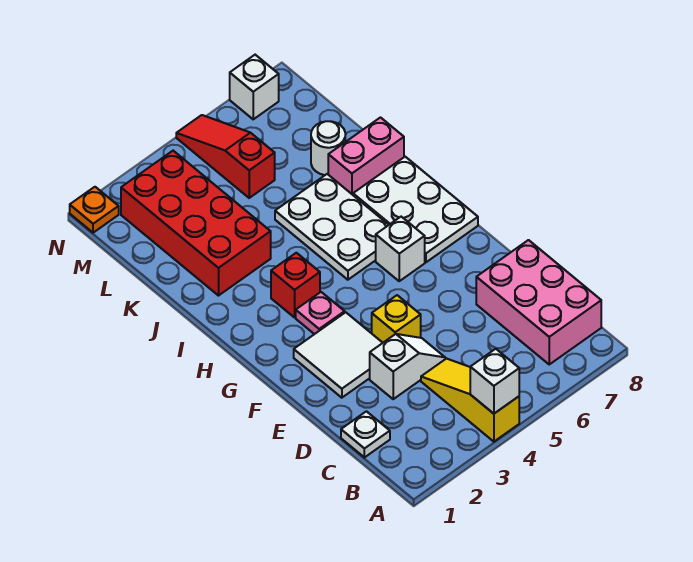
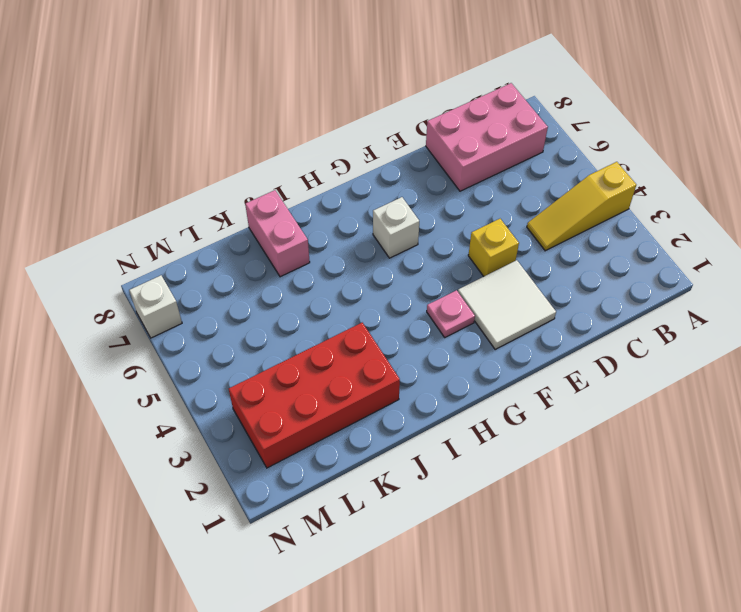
none -> white plate C1 level 1
none -> white slope D3:D4 level 1 top 3
none -> white plate G7:I8 level 1

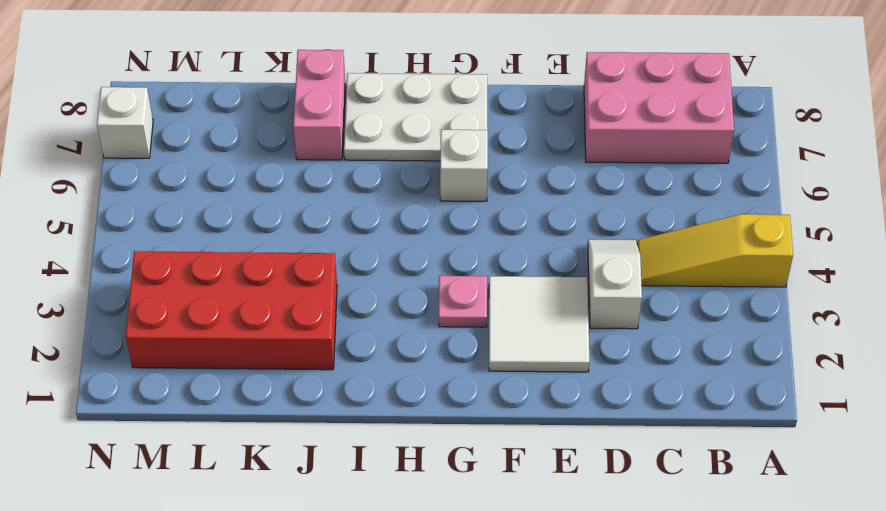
none -> white plate C1 level 1
none -> yellow brick E4 level 1
none -> red brick H3 level 1

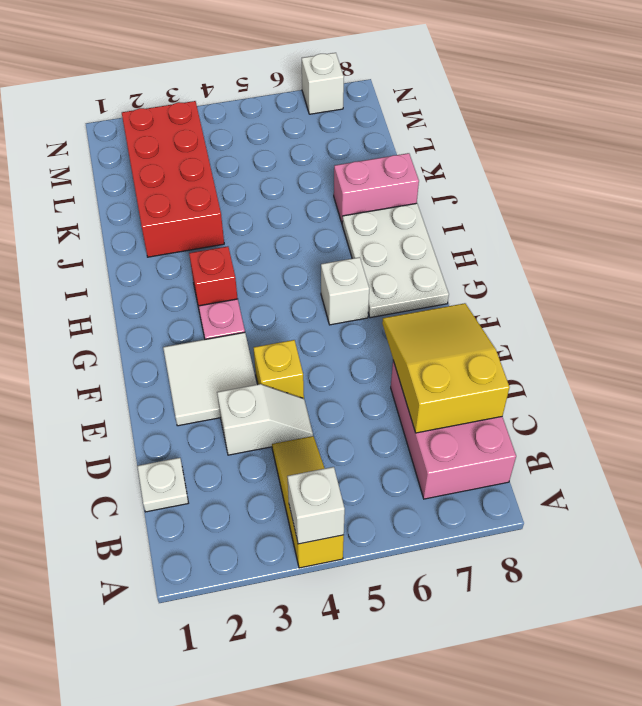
yellow slope C7:E8 level 2 top C -> none
none -> white plate H5:J6 level 1
none -> white round brick K7 level 1
none -> red slope L5:N5 level 1 top L

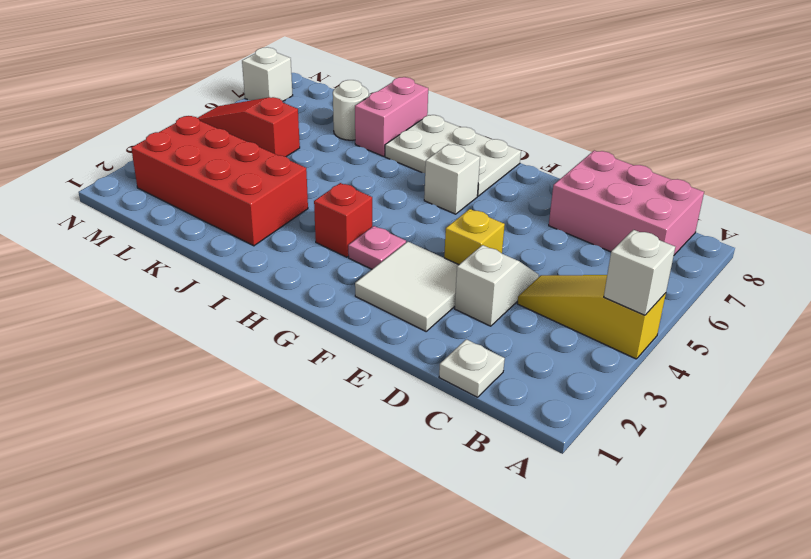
none -> white plate H5:J6 level 1
none -> orange plate N1 level 1

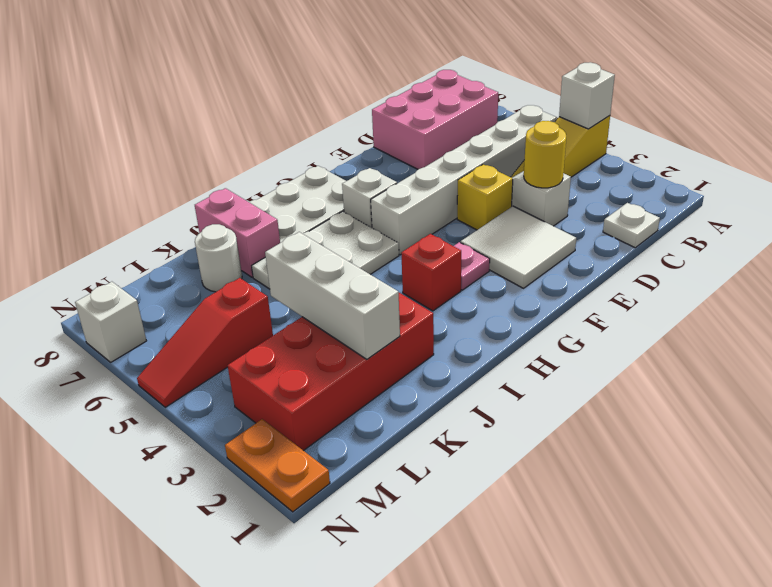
white brick B5:G5 level 1 -> none
yellow round brick D3 level 2 -> none
white brick K2:K4 level 2 -> none
orange plate N1:N2 level 1 -> orange plate N1 level 1

